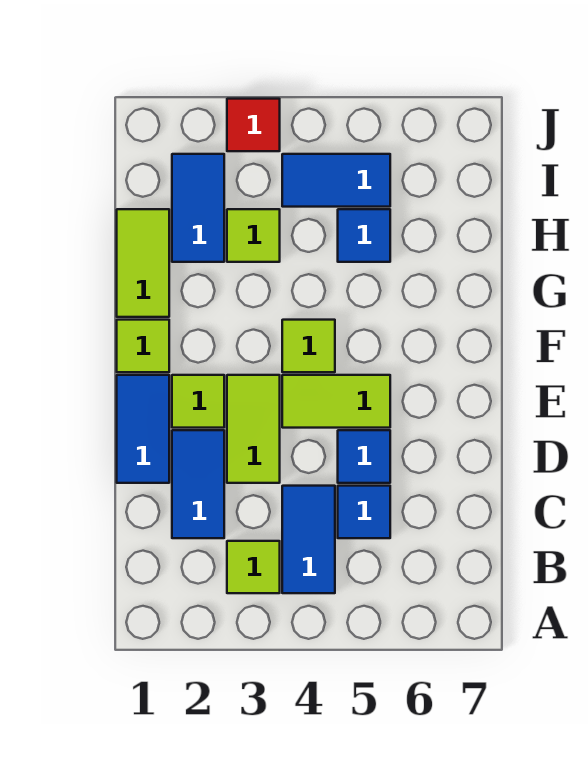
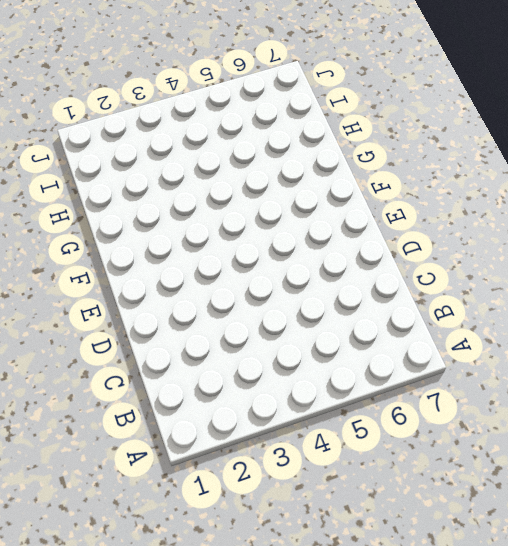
none -> lime tile B3 level 1
none -> blue tile B4:C4 level 1
none -> blue tile C2:D2 level 1

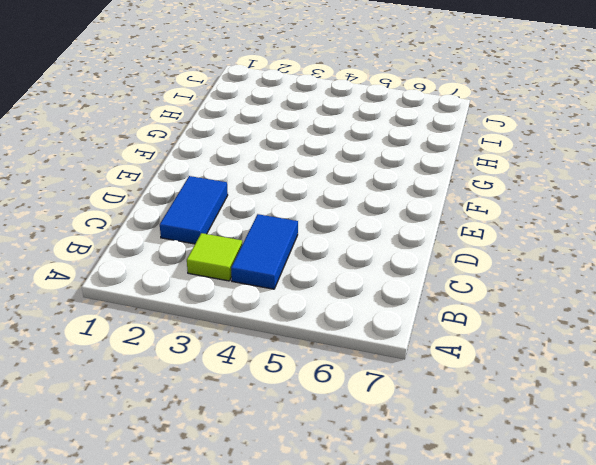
none -> blue tile C5 level 1
none -> blue tile D1:E1 level 1
none -> lime tile D3:E3 level 1

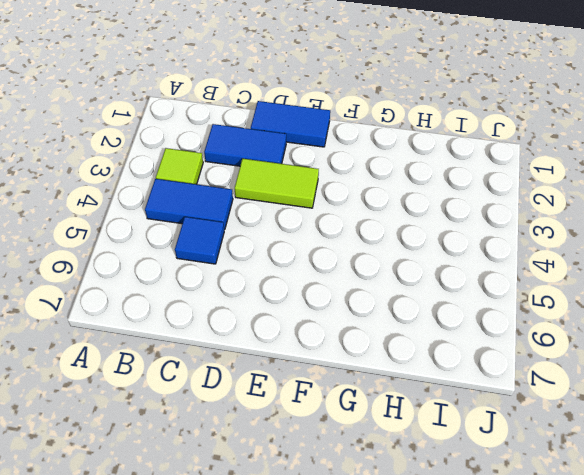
none -> blue tile D5 level 1
none -> lime tile E2 level 1
none -> lime tile E4:E5 level 1

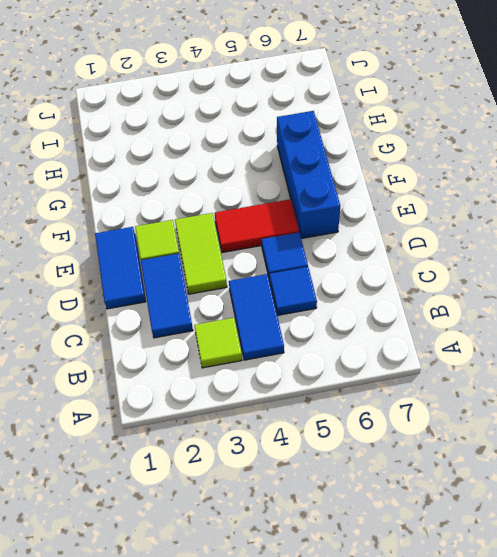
red tile E4:E5 level 1 -> lime tile E4:E5 level 1
blue brick E6:G6 level 1 -> none
none -> lime tile F1 level 1
none -> lime tile F4 level 1
none -> lime tile G1:H1 level 1

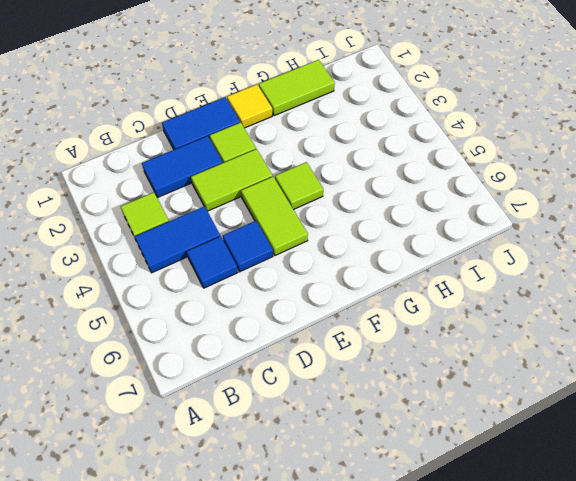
yellow tile F1 level 1 -> lime tile F1 level 1
none -> blue tile H2:I2 level 1
none -> lime tile H3 level 1
none -> blue tile H5 level 1

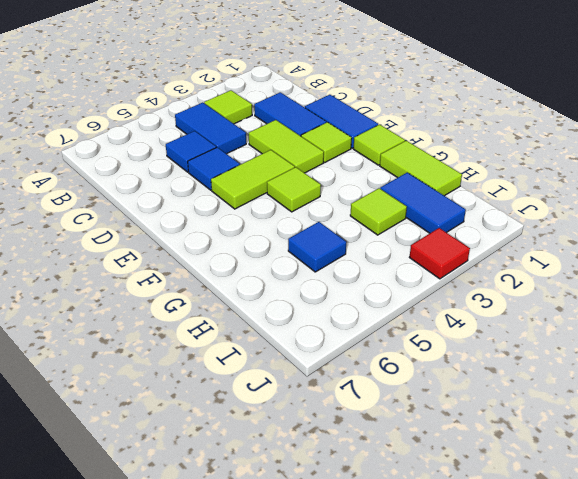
none -> blue tile I4:I5 level 1

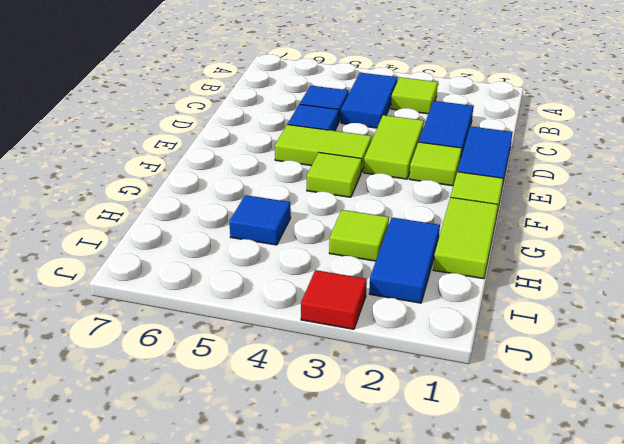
none -> blue tile I4:I5 level 1

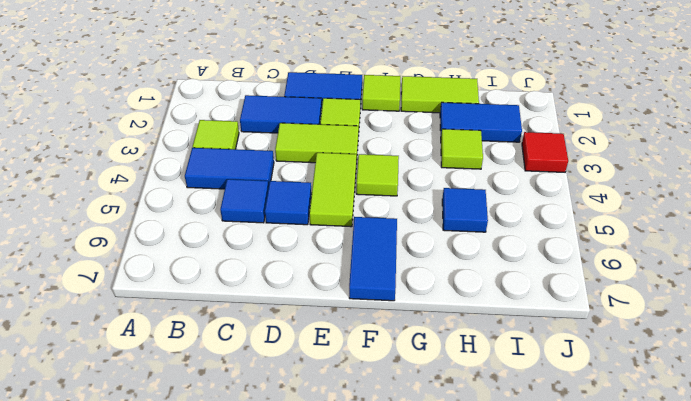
blue tile F6:F7 level 1 -> blue tile I4:I5 level 1

